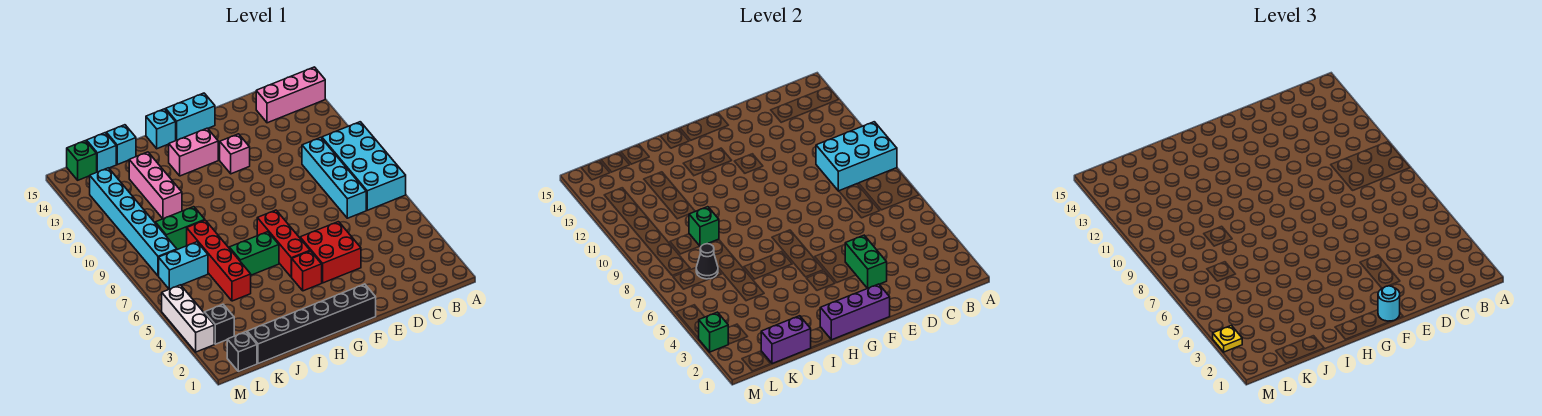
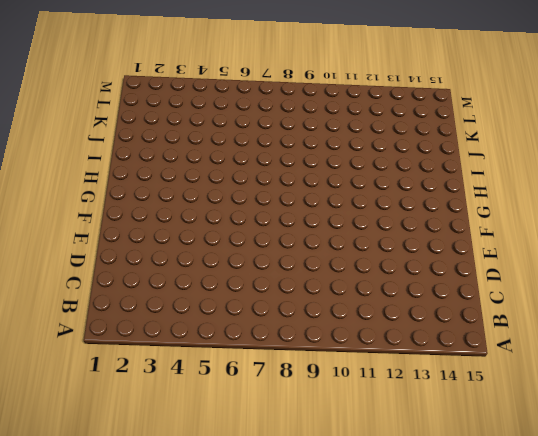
none -> cyan brick A7:B10 level 1
none -> pink brick A14:C14 level 1
none -> cyan brick C7:C10 level 1
none -> red brick E4:F5 level 1

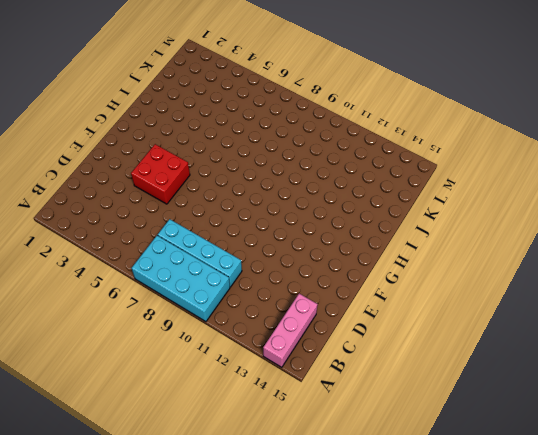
none -> black brick F1:K1 level 1
none -> pink brick F12 level 1
none -> cyan brick F15:G15 level 1
none -> red brick G4 level 1

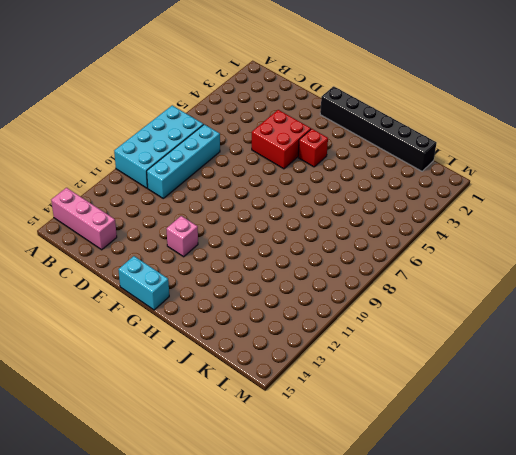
none -> red brick G5:G7 level 1
none -> pink brick G13:H13 level 1
none -> green brick H6:I6 level 1
none -> cyan brick H15 level 1

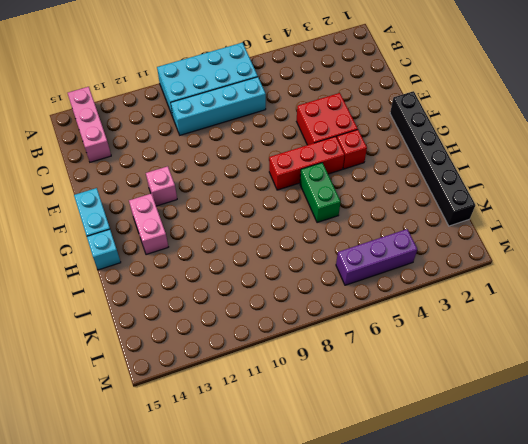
purple brick L4:L6 level 1 -> purple brick F1:H1 level 2
none -> red brick J5:J8 level 1
none -> green brick J9:K9 level 1
none -> pink brick J11:J13 level 1
none -> cyan brick J15 level 1

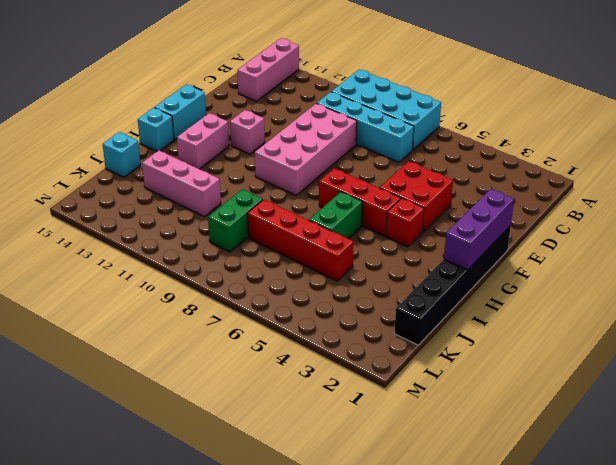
pink brick D9:G10 level 1 -> none
none -> cyan brick K7:L7 level 1
none -> cyan brick K15 level 1
none -> black brick L1 level 1
none -> black brick L3 level 1

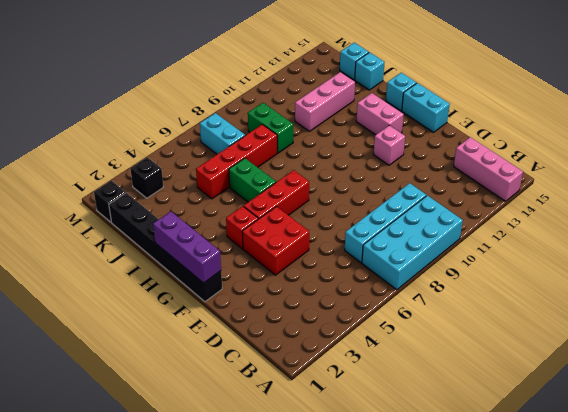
none -> cyan brick L8:L13 level 1
none -> green brick L15 level 1
none -> white brick M3:M5 level 1
none -> cyan brick A9:C10 level 2

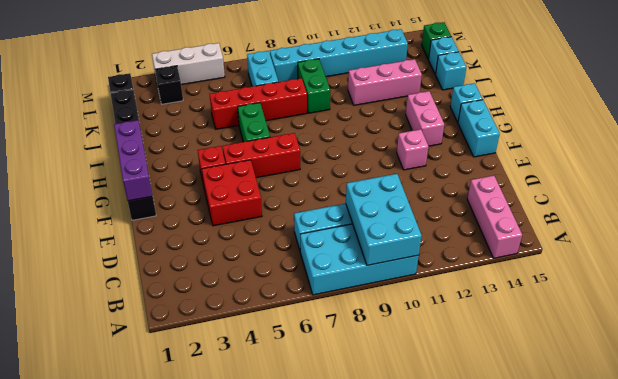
none -> green brick E3:E4 level 2
none -> purple brick J1:K1 level 2
none -> green brick J9 level 2
none -> black cone K7 level 2

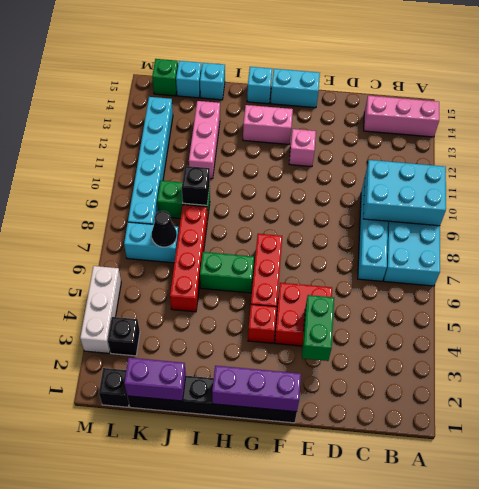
black brick J9 level 2 -> green brick J9 level 2
none -> green brick M3 level 2
none -> cyan round brick F1 level 3
none -> yellow plate M3 level 3

